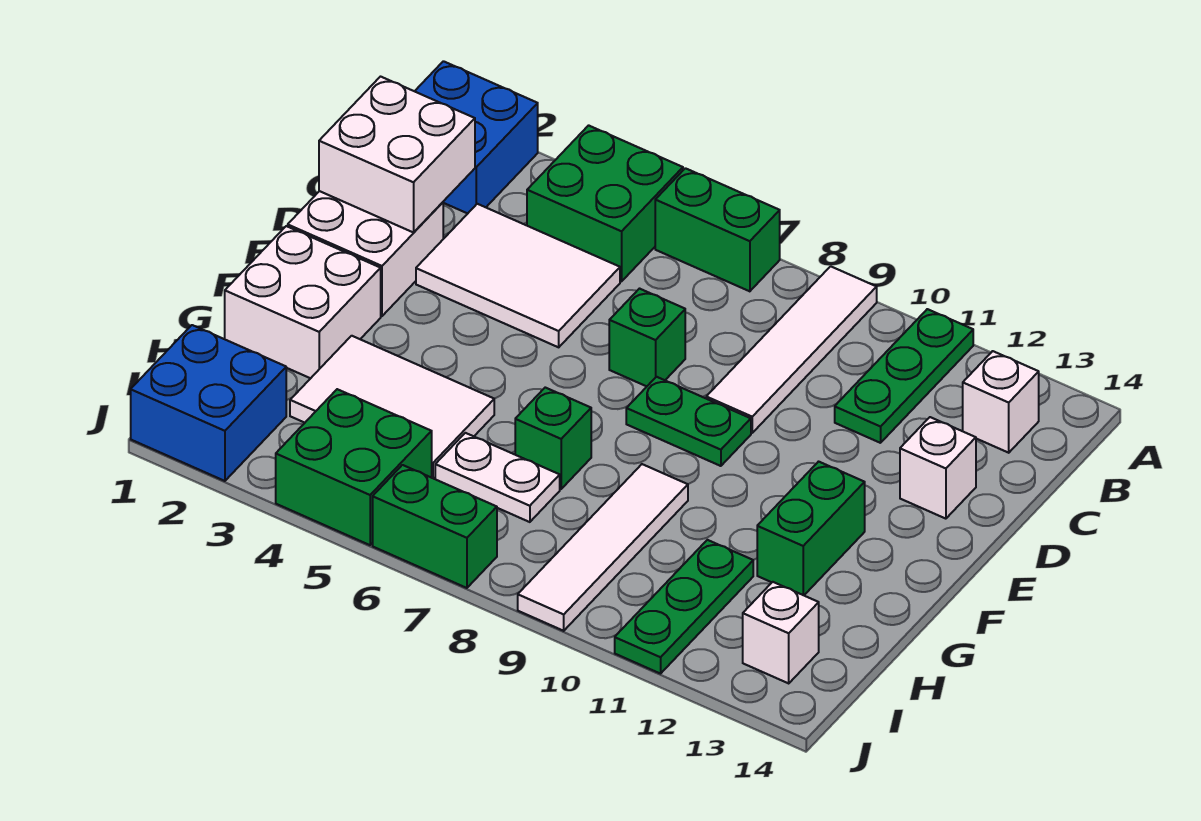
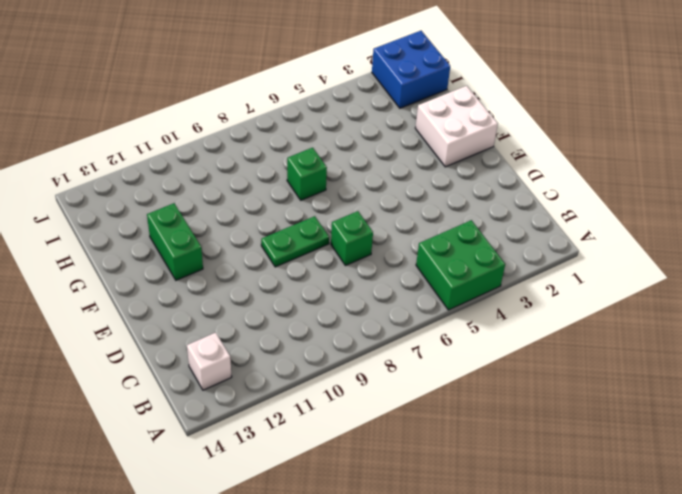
none -> blue brick A1:B2 level 1
none -> green brick A6:A7 level 1
none -> white tile A9:D9 level 1

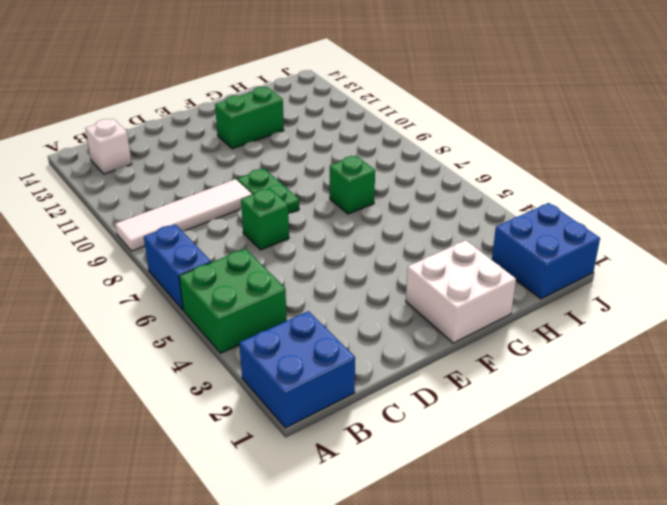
blue brick A6:A7 level 1 -> green brick A6:A7 level 1
none -> green plate A11:C11 level 1
none -> white tile C3:D5 level 1
none -> white brick D1:E2 level 1

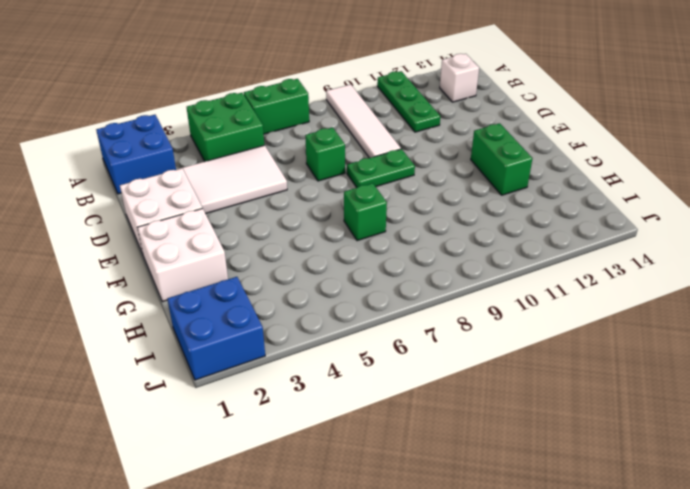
none -> white brick D13 level 1
none -> white tile G3:H5 level 1
none -> white tile G9:J9 level 1

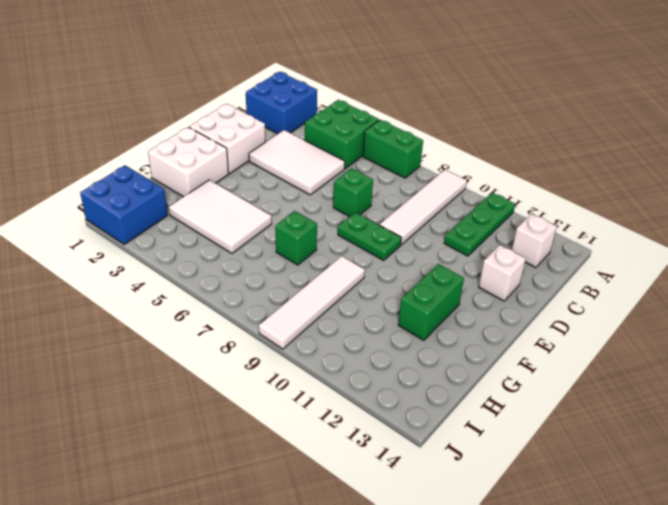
none -> white plate H6:H7 level 1
none -> green plate H11:J11 level 1
none -> green brick I4:J5 level 1

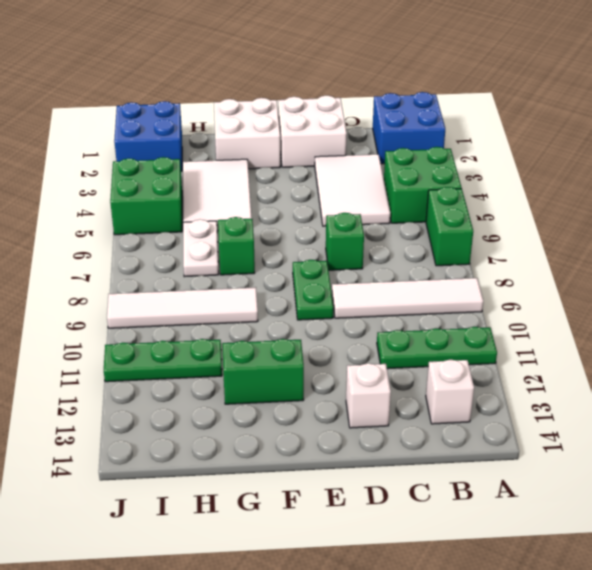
none -> white brick I13 level 1
none -> green brick J6:J7 level 1
none -> white brick C1:D2 level 2

